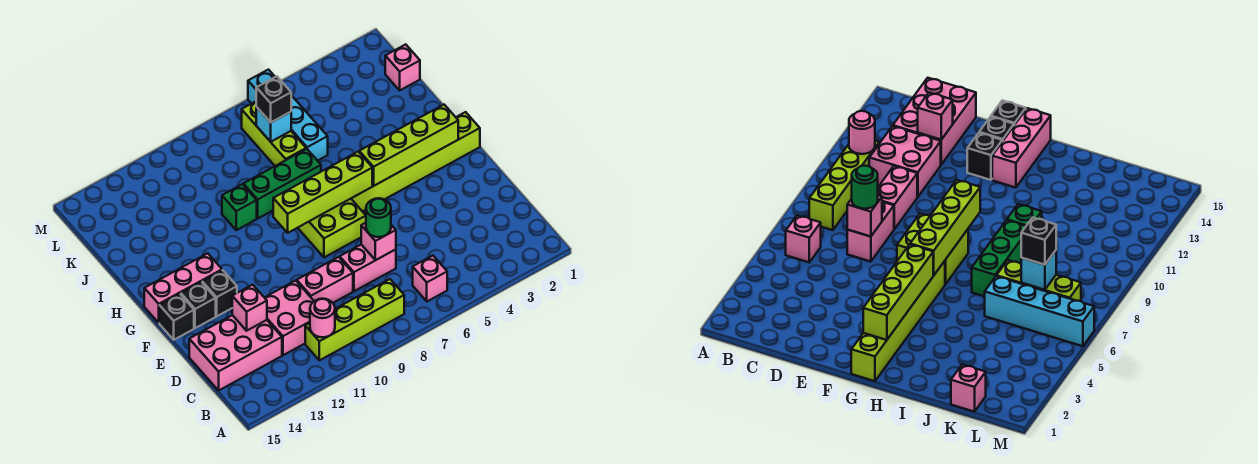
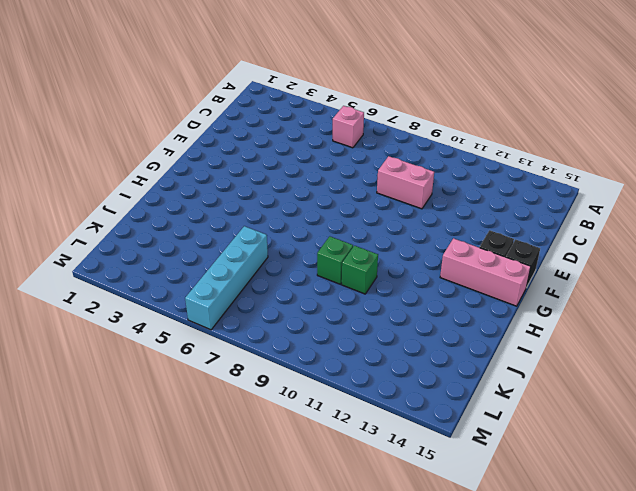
green brick I9 level 1 -> green brick I7:I9 level 1
none -> lime brick B8:B11 level 1
none -> pink brick C11:D12 level 1
none -> pink brick C13:D15 level 1

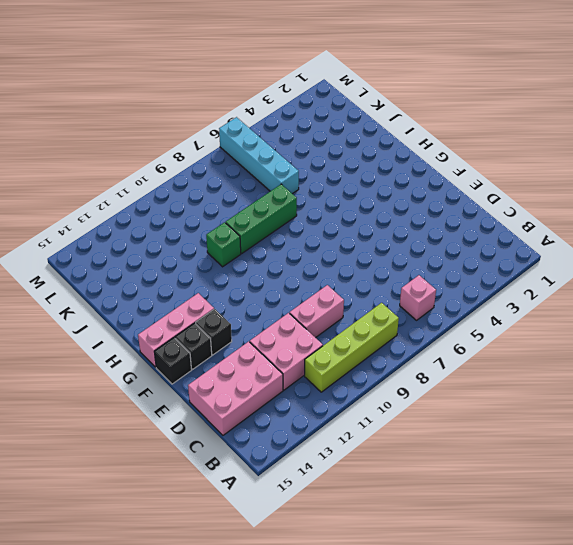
none -> pink brick D7:D8 level 1
none -> lime brick F7:G8 level 1
none -> lime brick G1:G6 level 1

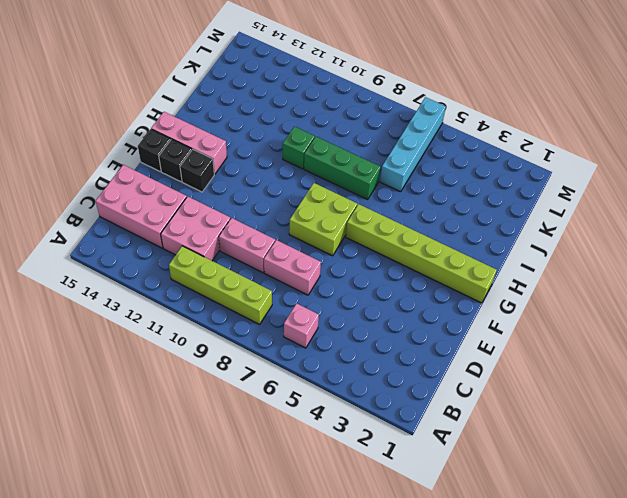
none -> lime brick J7:L7 level 1
none -> pink brick K1 level 1
none -> pink round brick B11 level 2

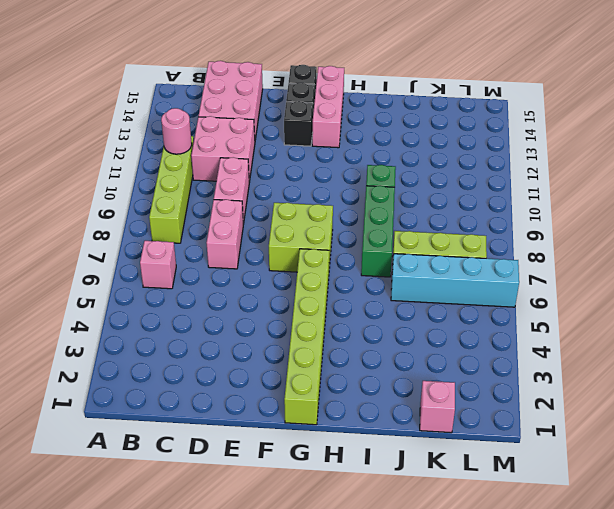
none -> pink brick D7 level 2
none -> pink brick D13 level 2
none -> lime brick G2:G5 level 2

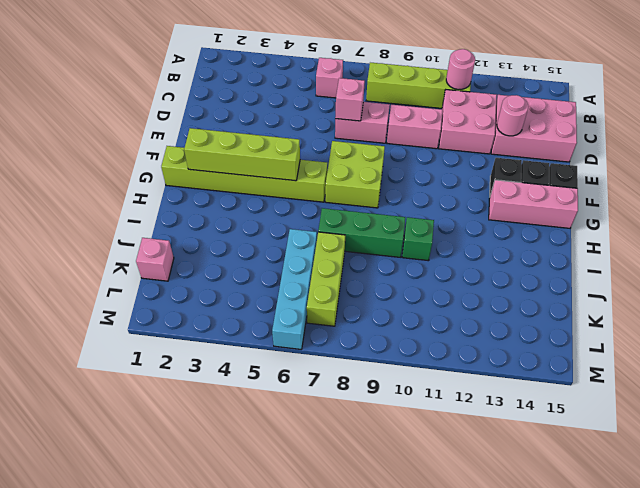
pink round brick D13 level 2 -> pink brick D13 level 2
none -> lime brick G6:G9 level 2
none -> cyan brick K7 level 2
none -> green round brick D7 level 3

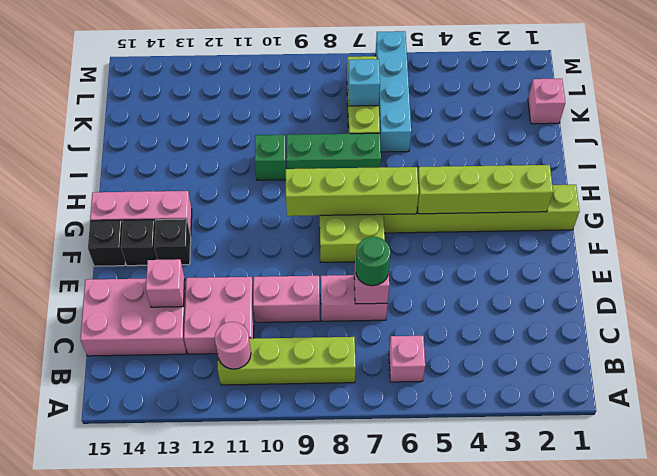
none -> black brick K7 level 3

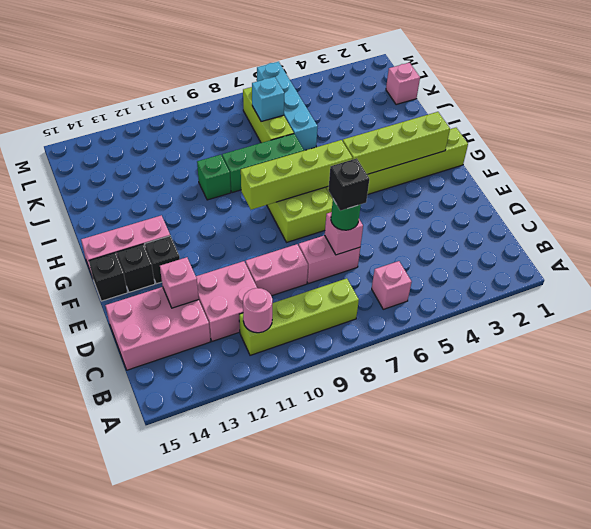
black brick D7 level 4 -> black brick K7 level 3

